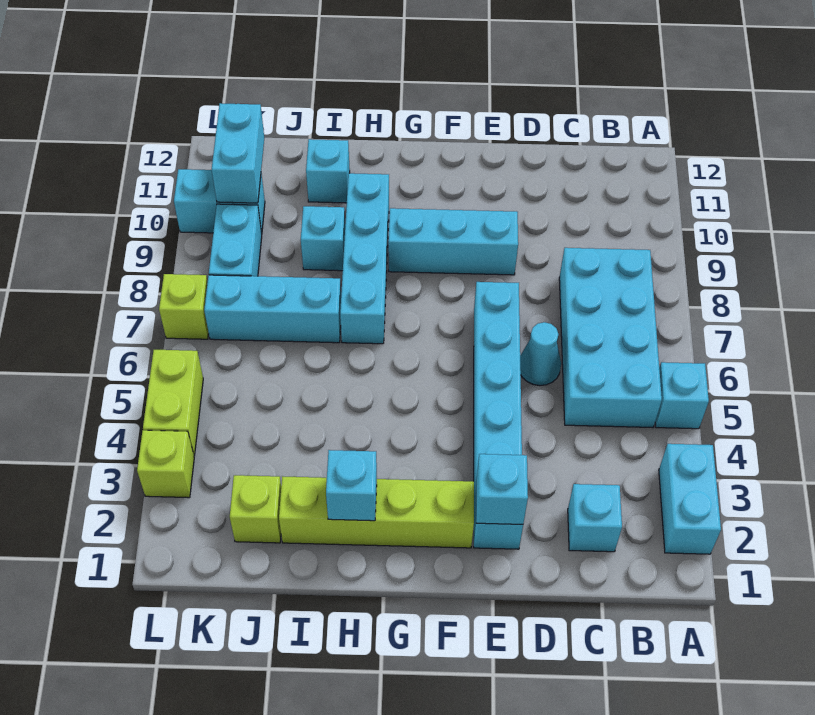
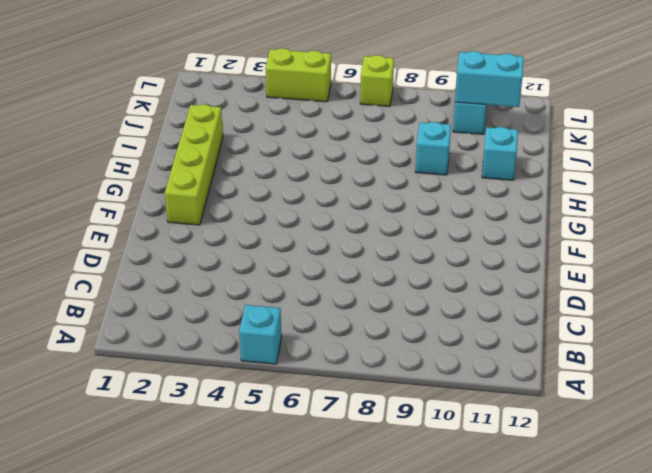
none -> cyan brick A2:A3 level 1
none -> cyan brick B5:C8 level 1
none -> cyan brick C2 level 1

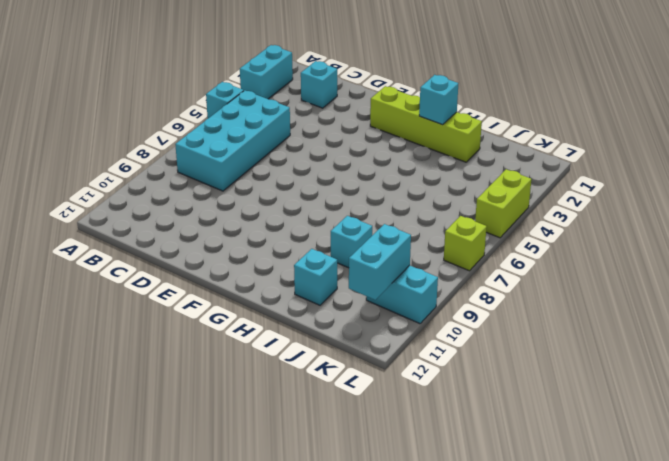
none -> cyan cone D6 level 1
none -> cyan brick E2:E7 level 1
none -> cyan brick E9:G9 level 1

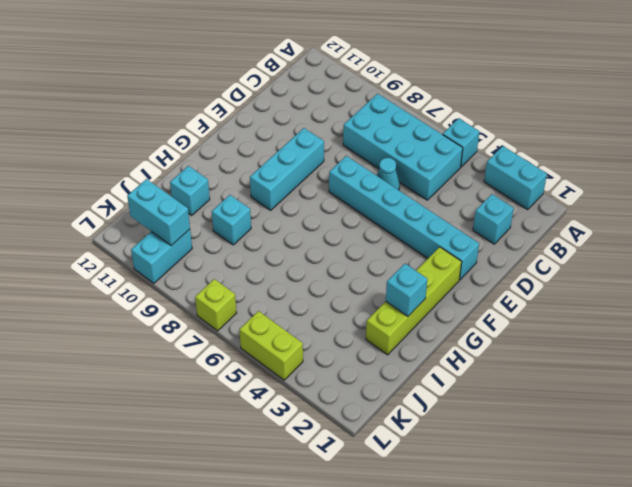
none -> cyan brick H7:H10 level 1
none -> cyan brick I7:K7 level 1
none -> lime brick J2 level 1

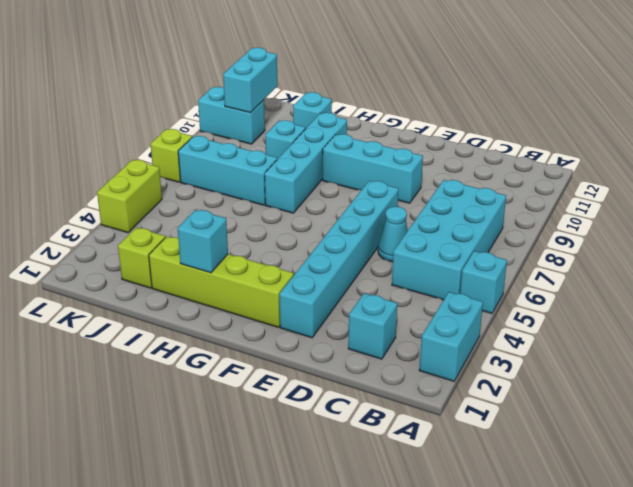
none -> cyan brick K8:K9 level 1
none -> lime brick L3 level 1
none -> cyan brick E2 level 2

